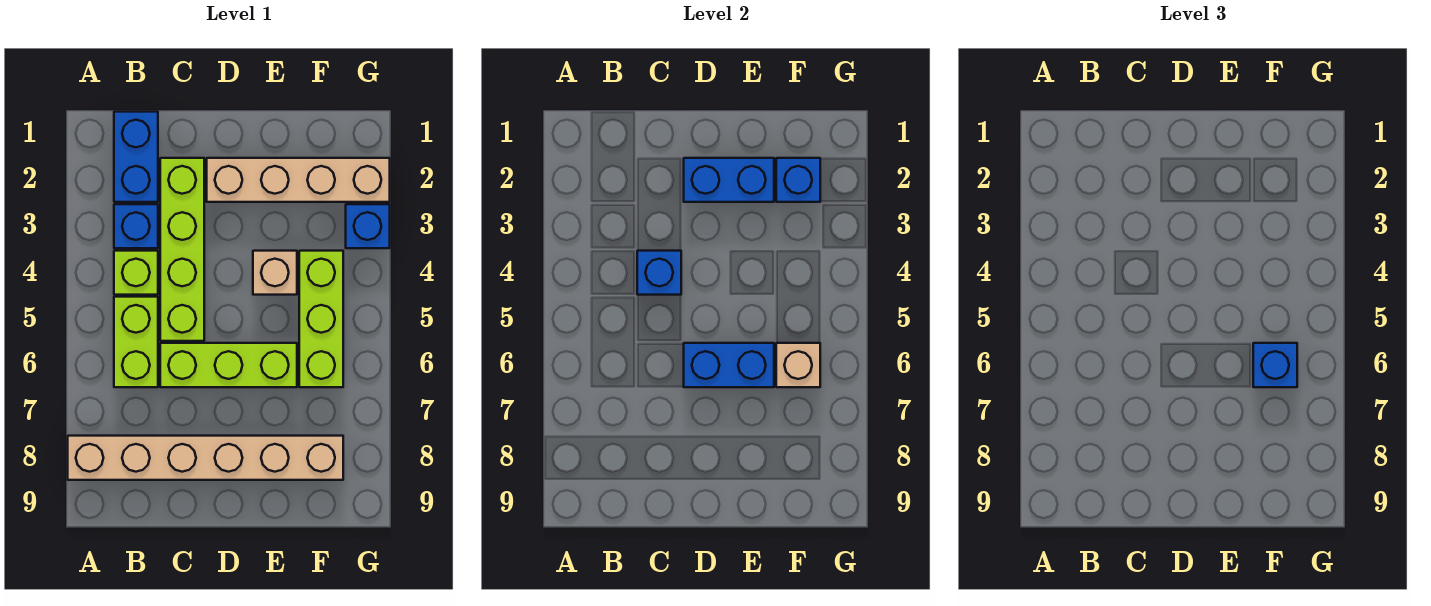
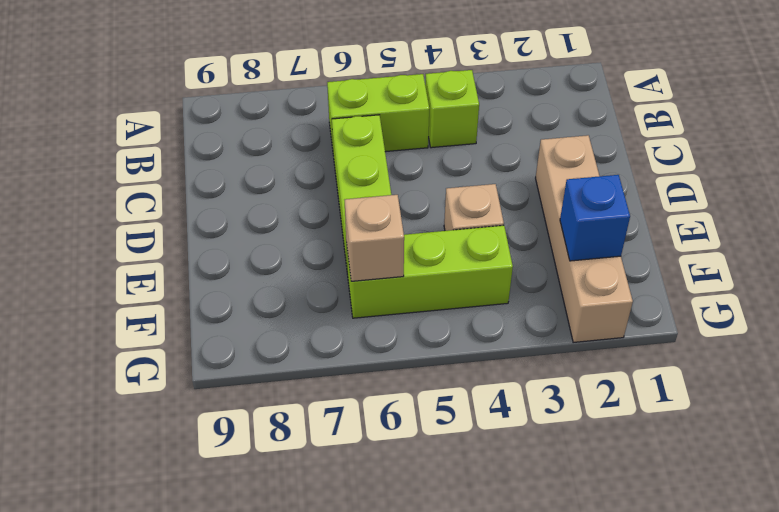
none -> tan brick A8:F8 level 1
none -> blue brick B1:B2 level 1
none -> blue brick B3 level 1

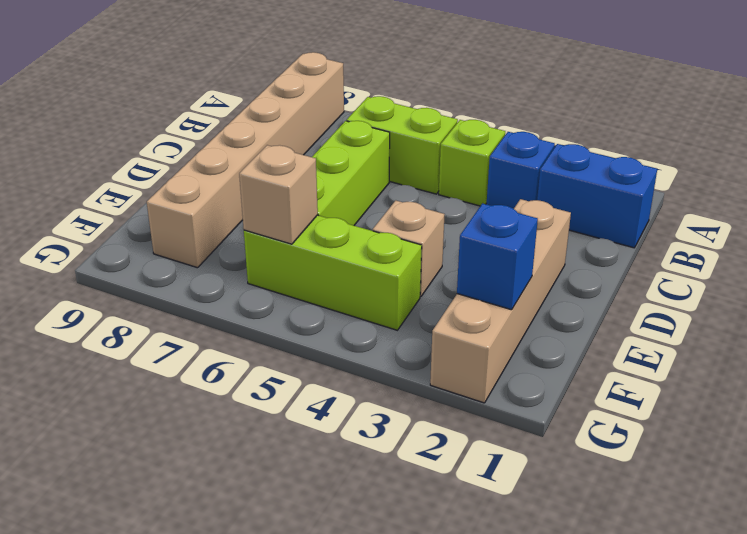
none -> lime brick C2:C5 level 1
none -> blue brick G3 level 1
none -> blue brick C4 level 2

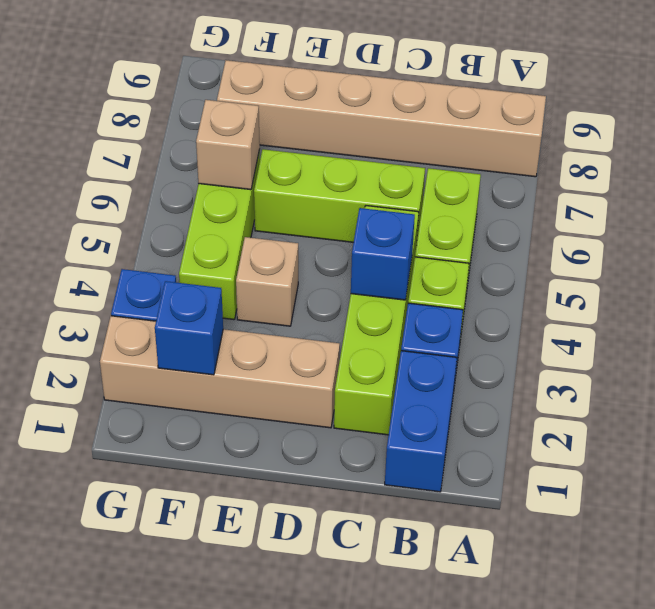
none -> blue brick D2:E2 level 2
none -> blue brick D6:E6 level 2
none -> blue brick F6 level 3

